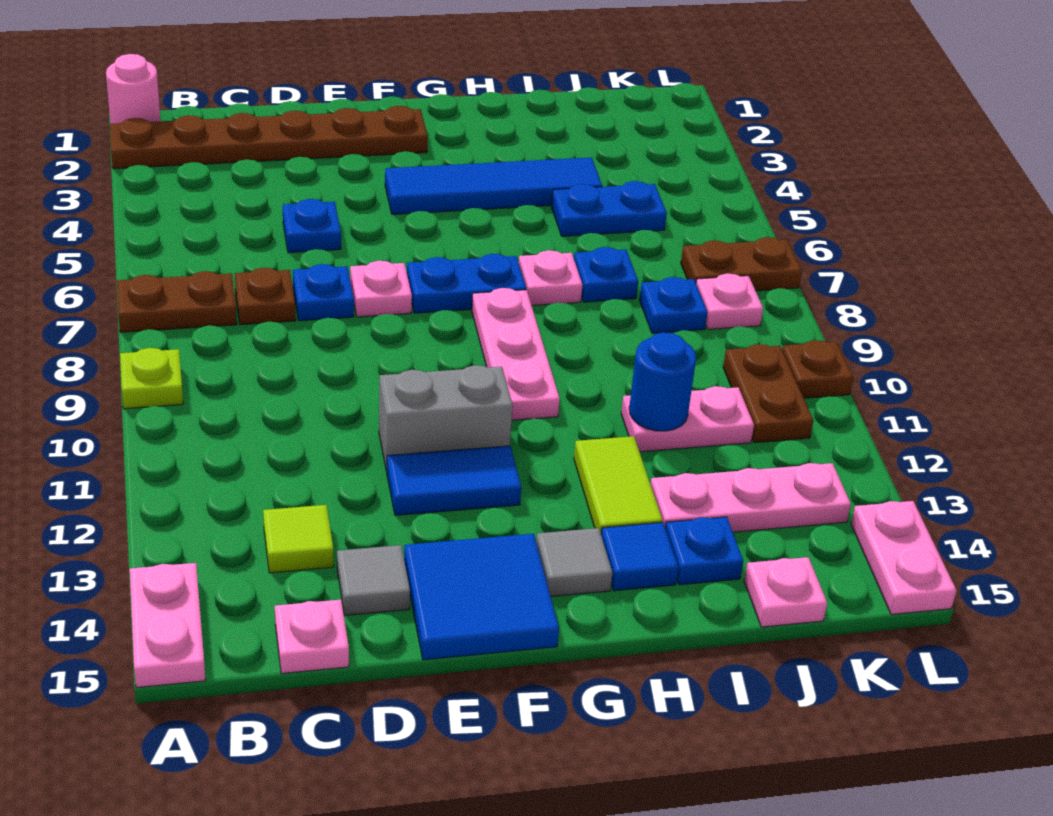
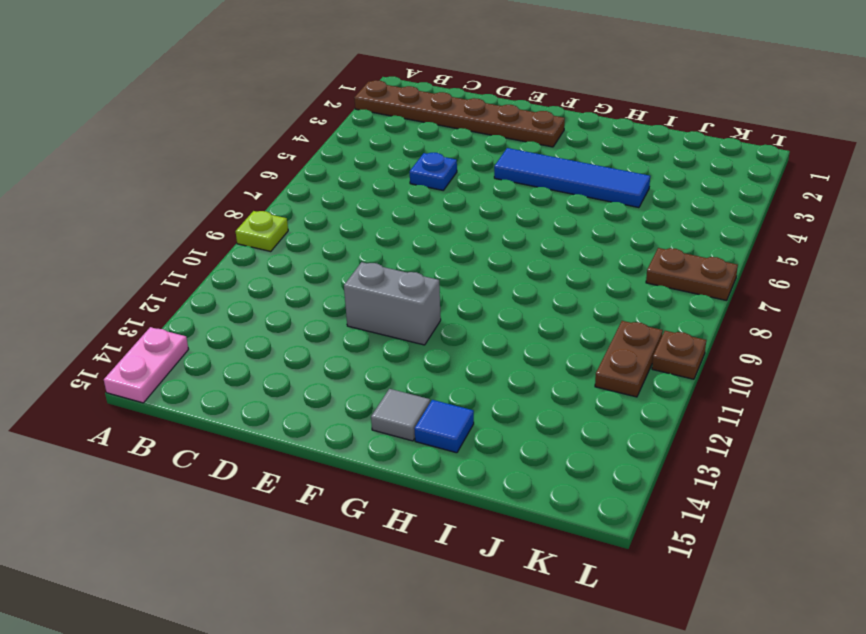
none -> pink round brick A1 level 1
none -> brown plate A7:B7 level 1
none -> brown plate C7 level 1
none -> lime tile C13 level 1

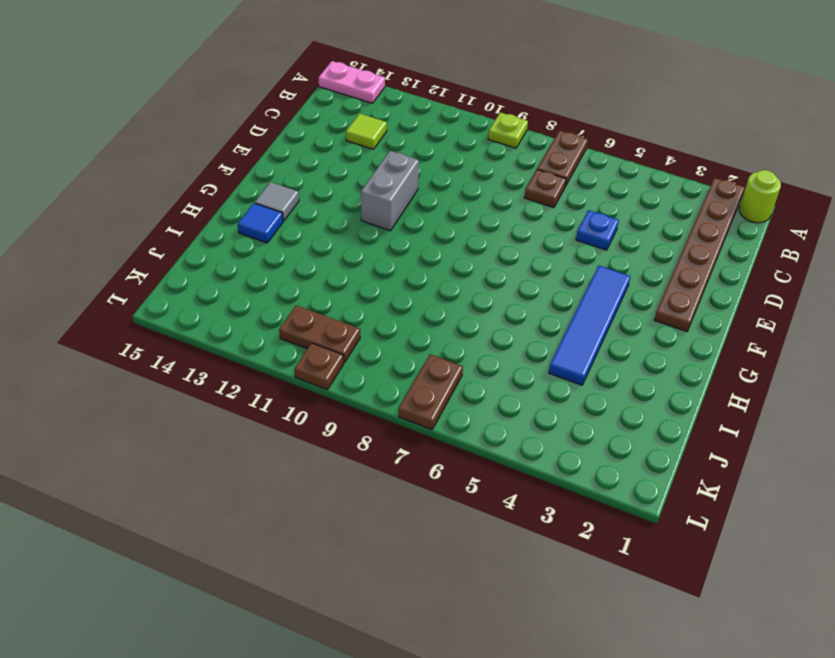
lime round brick A1 level 1 -> pink round brick A1 level 1
none -> pink plate C15 level 1
none -> blue plate D7 level 1
none -> grey tile D14 level 1
none -> pink plate E7 level 1

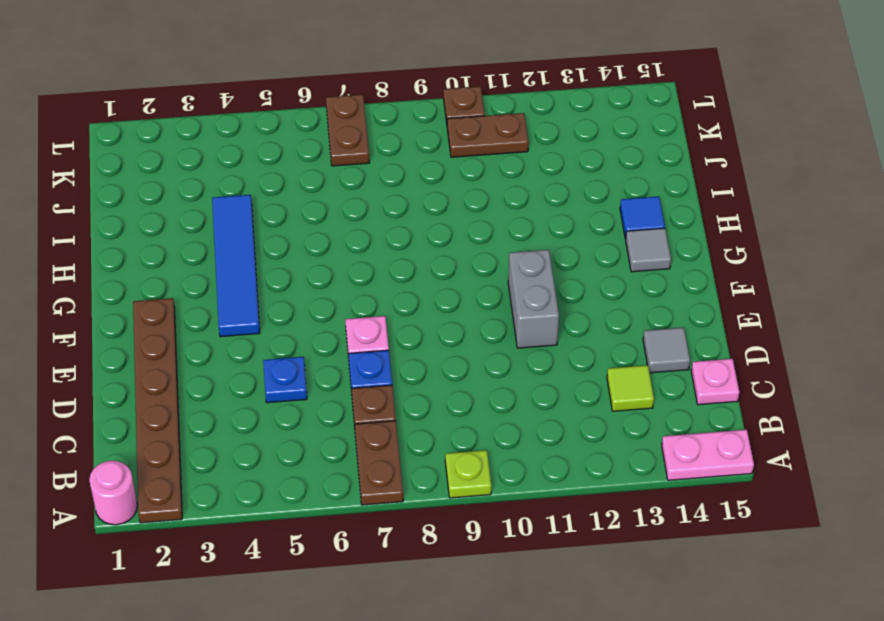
none -> blue tile E12:F12 level 1
none -> blue tile E14:F15 level 1
none -> blue plate F7:G7 level 1
none -> pink plate G8:G10 level 1

